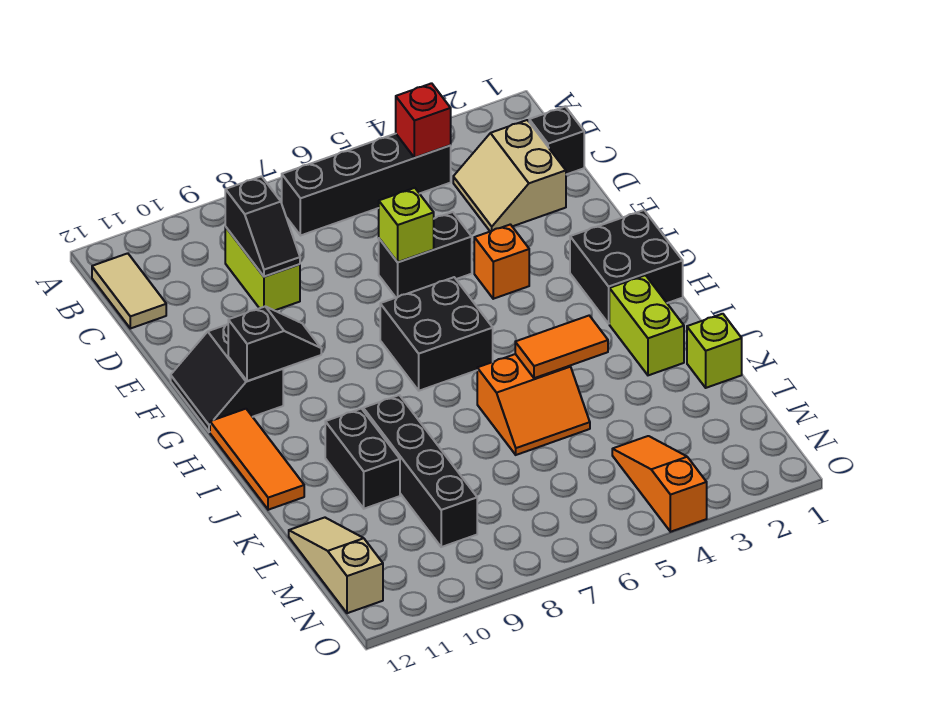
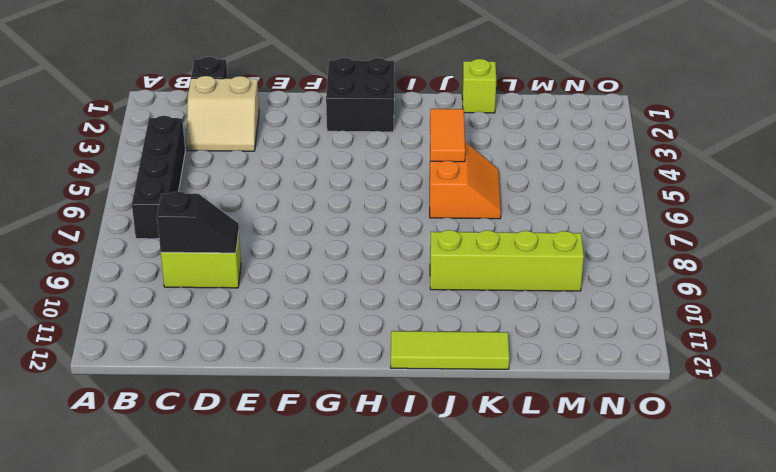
lime tile I12:K12 level 1 -> orange tile H12:J12 level 1
lime brick J9:M9 level 1 -> black brick J9:M9 level 1
none -> tan tile B12:C12 level 1
none -> black brick E5:E6 level 1
none -> orange brick F4 level 1

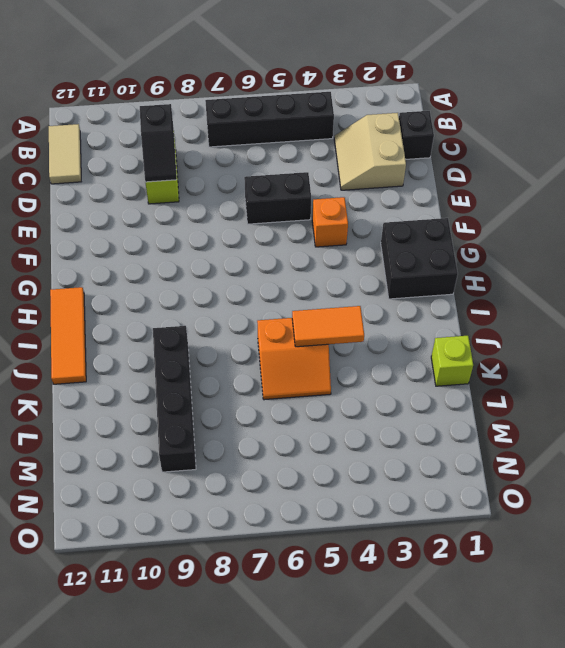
none -> black slope F11:G12 level 1 top 11
none -> black brick G6:H7 level 1
none -> lime brick I2:J2 level 1

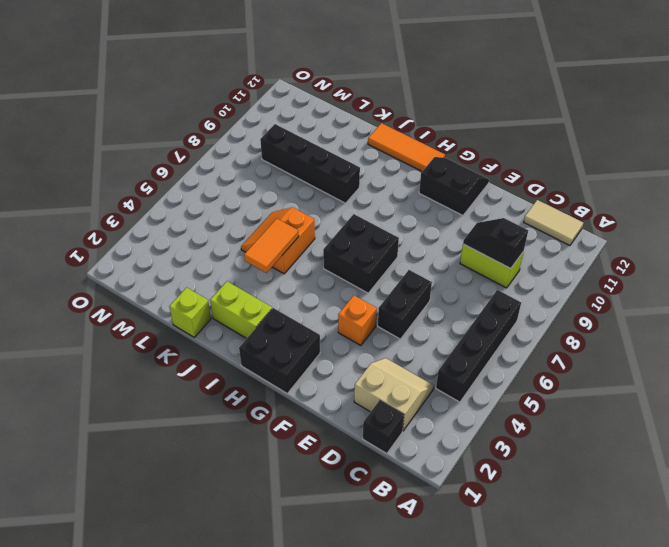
none -> black brick J10:K10 level 1
none -> tan slope L12:N12 level 1 top N
none -> orange slope M4:O4 level 1 top O

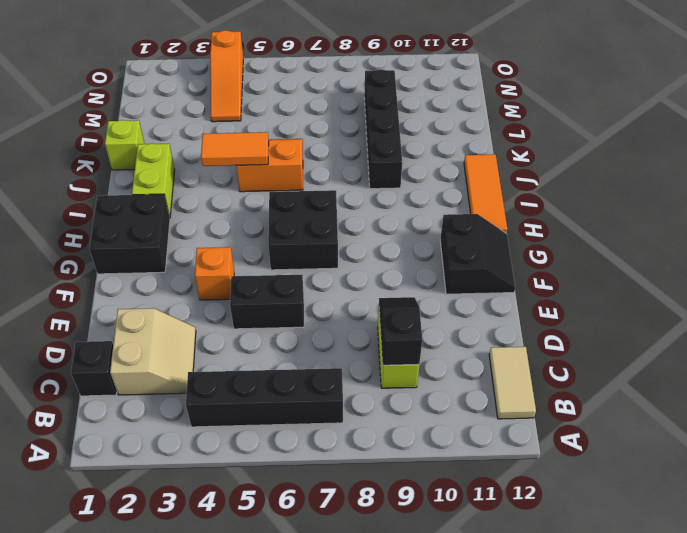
none -> black brick J10:K10 level 1
none -> tan slope L12:N12 level 1 top N
none -> red brick B4 level 2

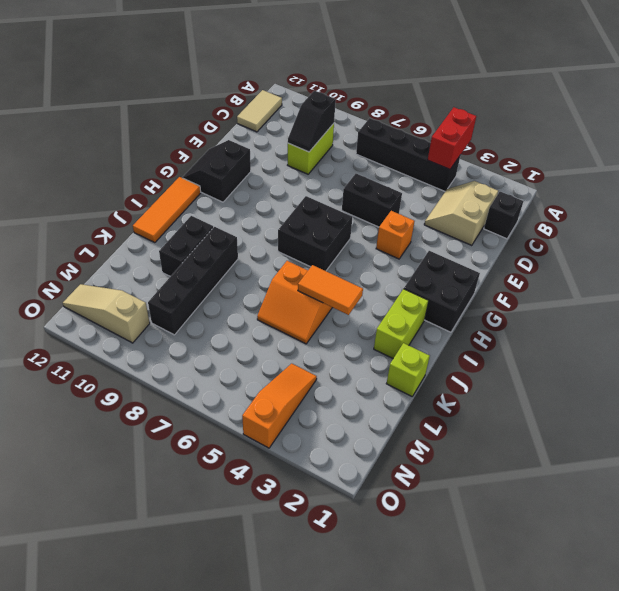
red brick A4:B4 level 2 -> red brick B4 level 2
tan slope N10:N12 level 1 top 10 -> tan slope L12:N12 level 1 top N
none -> lime brick E6 level 2
none -> black slope G10:G11 level 2 top 11

